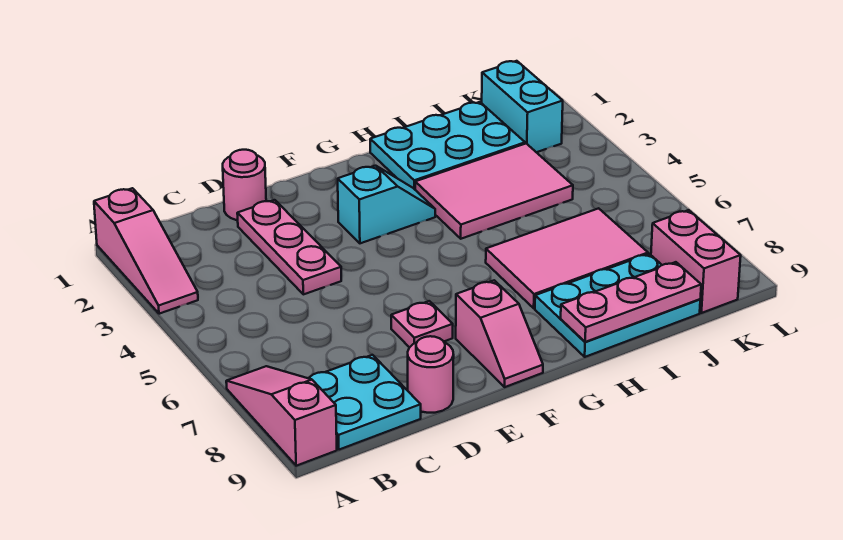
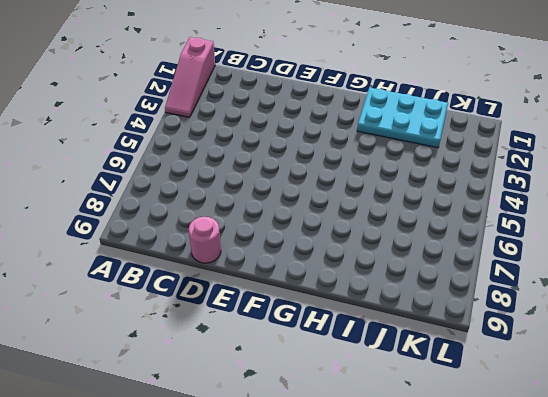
none -> pink slope A7:A9 level 1 top 9
none -> cyan plate B8:C9 level 1
none -> pink round brick D1 level 1

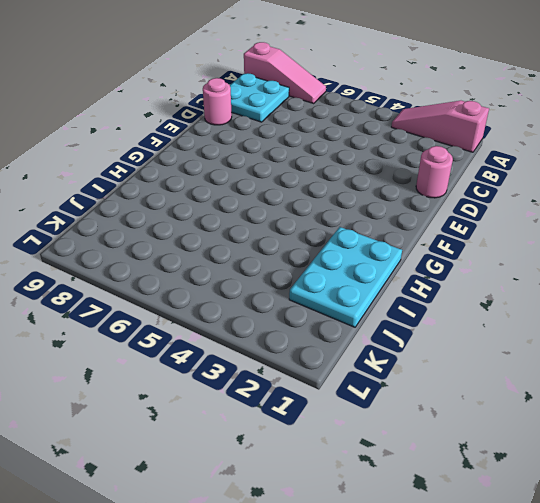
none -> pink plate D2:D4 level 1
none -> pink plate E7 level 1
none -> cyan slope F3:G3 level 1 top F

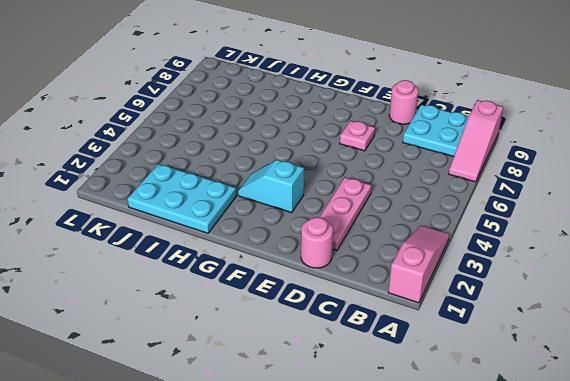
none -> pink slope F8:F9 level 1 top 8
none -> pink tile H3:J4 level 1
none -> pink tile H6:J7 level 1

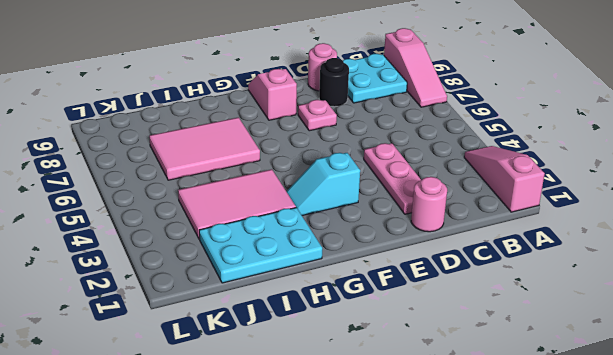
black round brick D8 level 1 -> none
none -> cyan plate H8:J9 level 1
none -> cyan brick K1:K2 level 1
none -> pink brick K8:K9 level 1

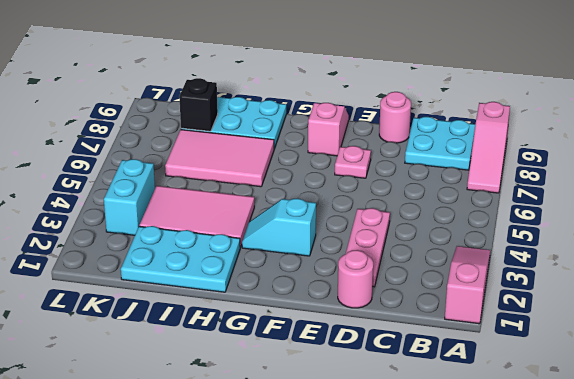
black brick J8 level 2 -> none
cyan brick K3:K4 level 1 -> cyan brick K1:K2 level 1
none -> pink brick K8:K9 level 1
none -> pink plate H9:J9 level 2

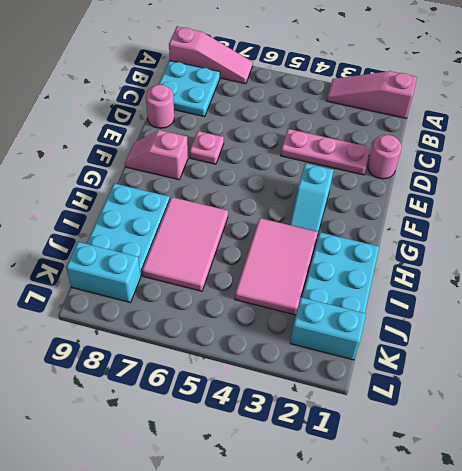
cyan brick K8:K9 level 1 -> pink brick K8:K9 level 1
none -> pink plate H9:J9 level 2

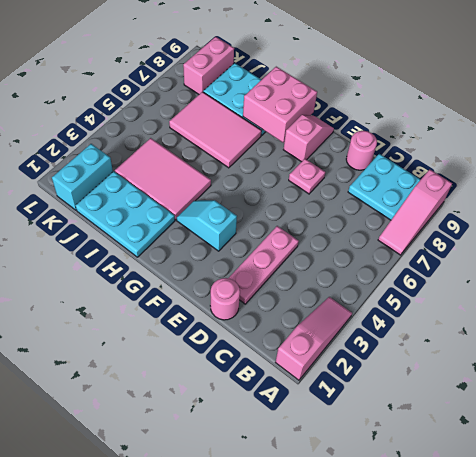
pink brick G8:H9 level 2 -> pink plate H9:J9 level 2

